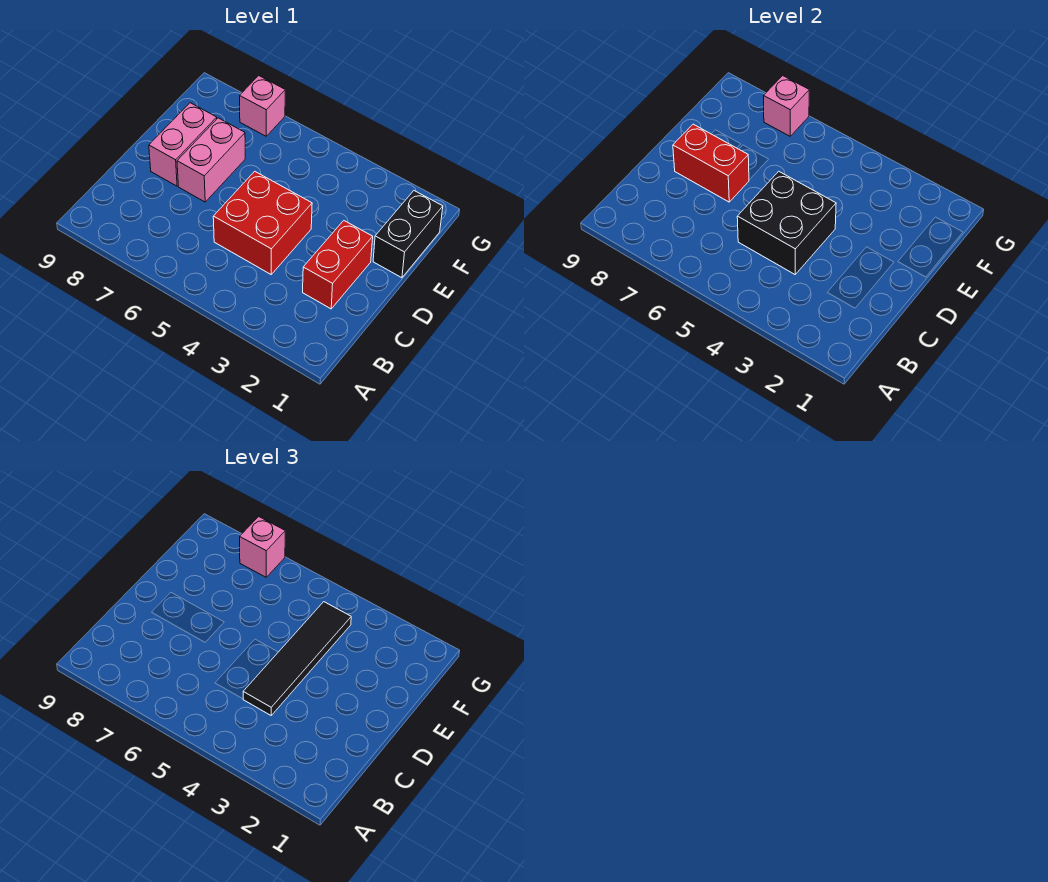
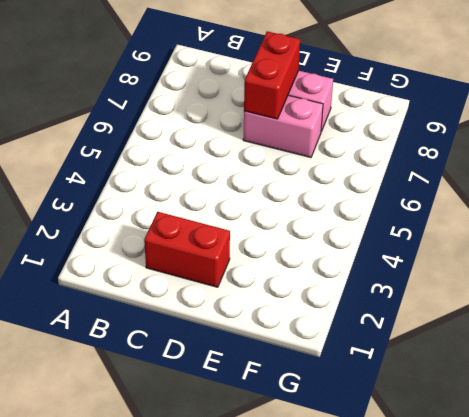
none -> red brick C4:D5 level 1
none -> black brick E1:F1 level 1

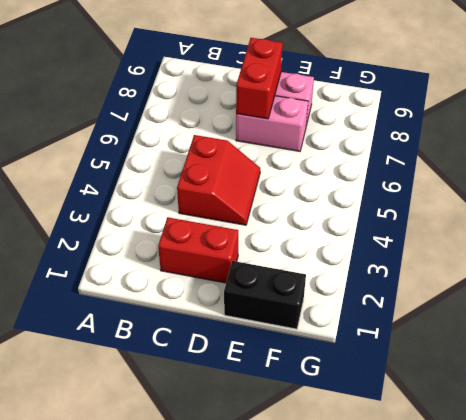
red slope C4:D5 level 1 top C -> red brick C4:D5 level 1
none -> pink brick G7 level 1
none -> black brick C4:D5 level 2

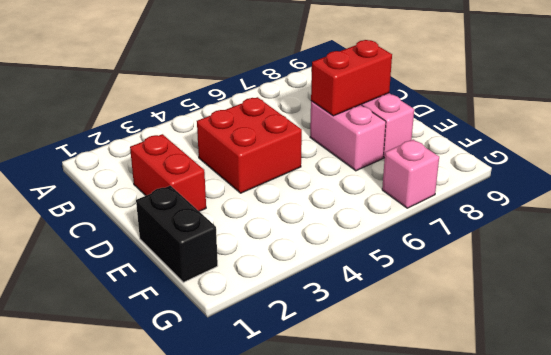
none -> black brick C4:D5 level 2
none -> pink brick G7 level 2

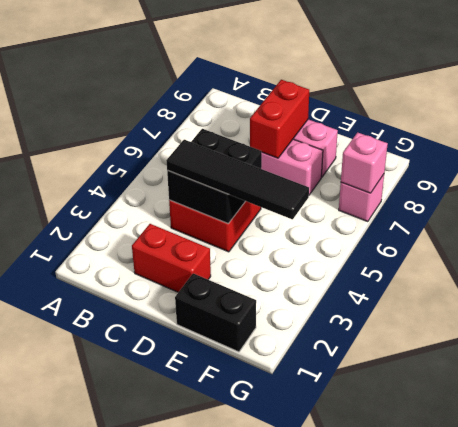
none -> pink brick G7 level 3

